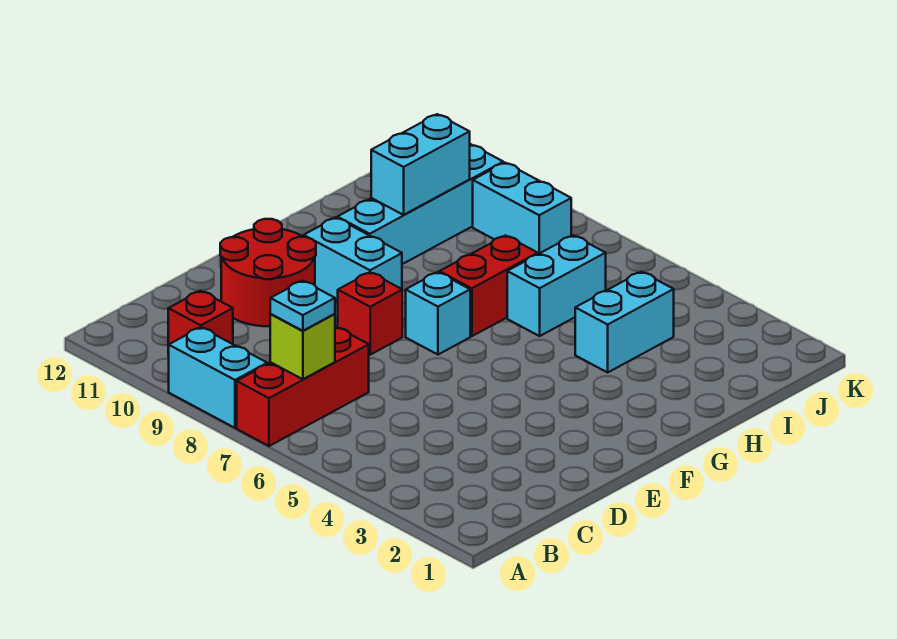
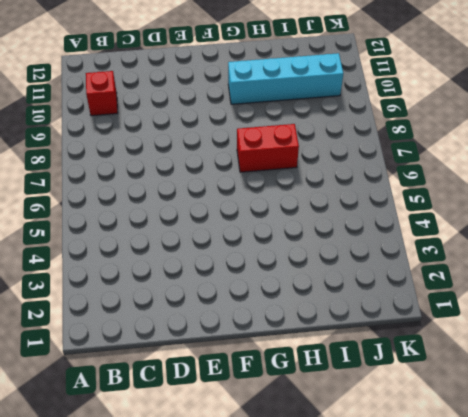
none -> red brick A7:C7 level 1
none -> cyan brick A8:A9 level 1
none -> red round brick D10:E11 level 1

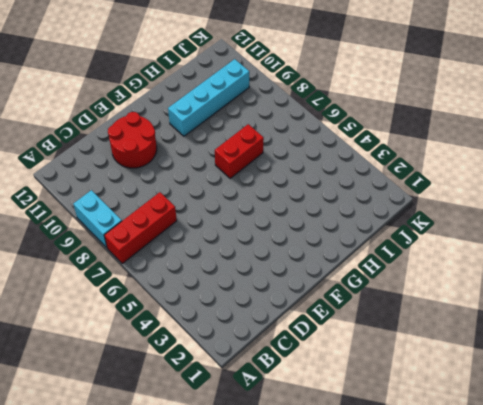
none -> red brick B10 level 1
none -> red brick E8 level 1
none -> cyan brick F7 level 1

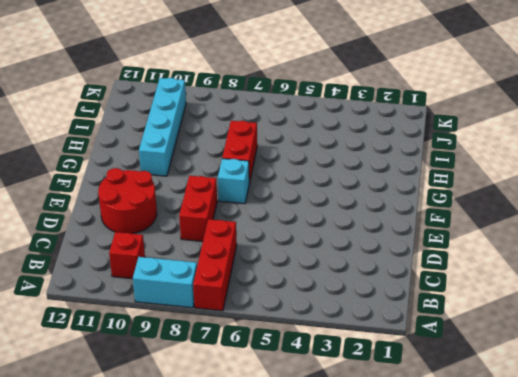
red brick D8:E8 level 1 -> red brick E8 level 1
none -> cyan brick F9:F10 level 1
none -> cyan brick H4:I4 level 1
none -> cyan brick H6:I6 level 1

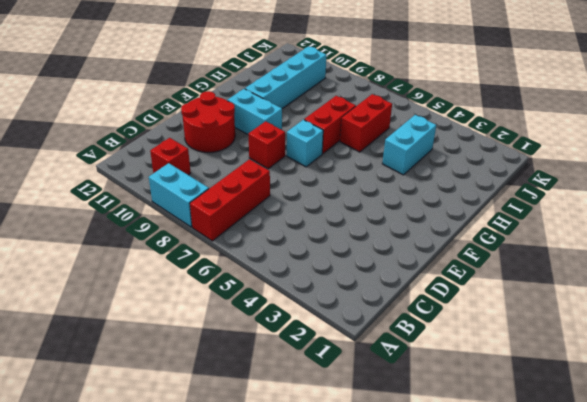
red brick H6:I6 level 1 -> cyan brick H6:I6 level 1
none -> cyan brick J8:J9 level 1
none -> lime brick B7 level 2
none -> cyan brick H10:I10 level 2

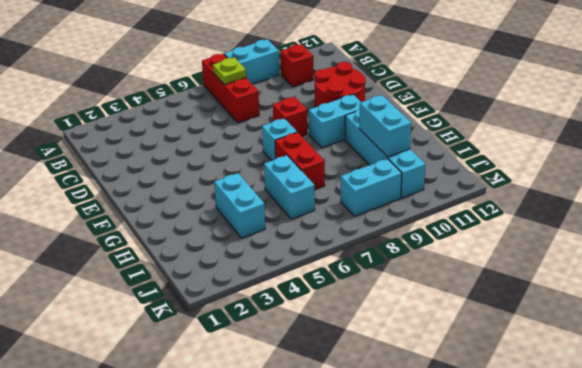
lime plate B7 level 2 -> lime brick B7 level 2
none -> cyan plate B7 level 3

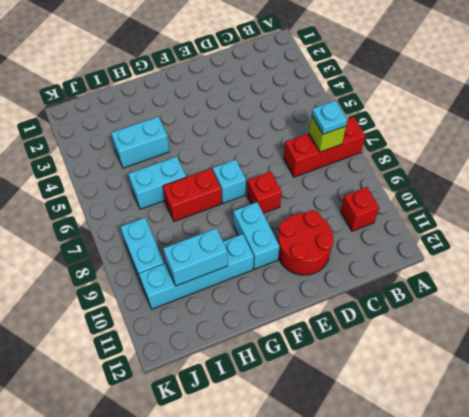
none -> cyan brick A8:A9 level 1

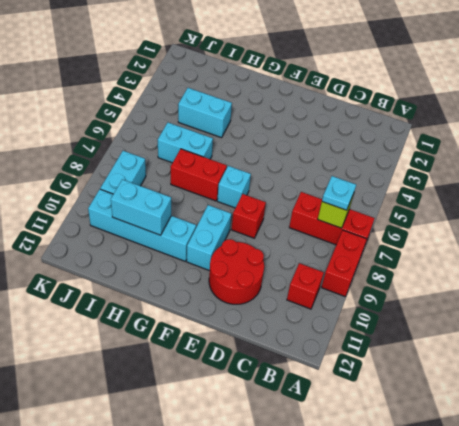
red brick A8:A9 level 1 -> cyan brick A8:A9 level 1

